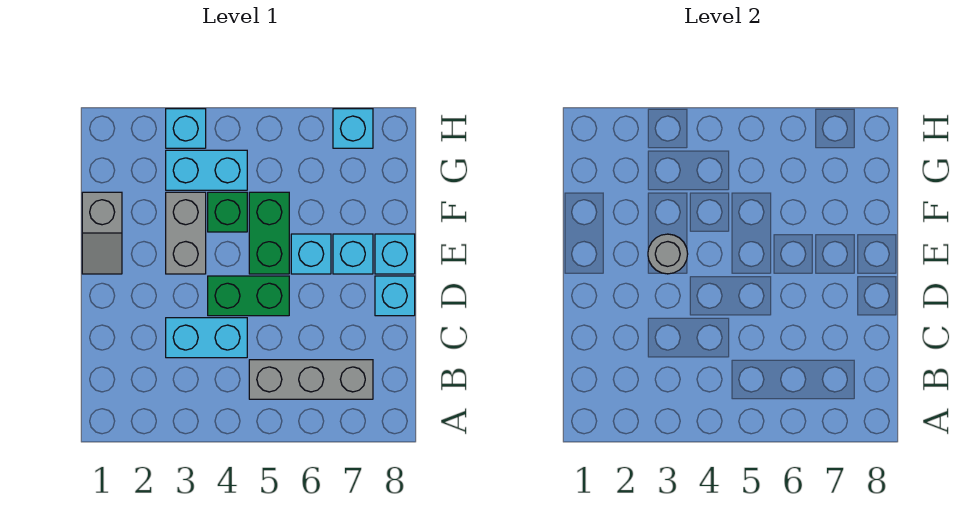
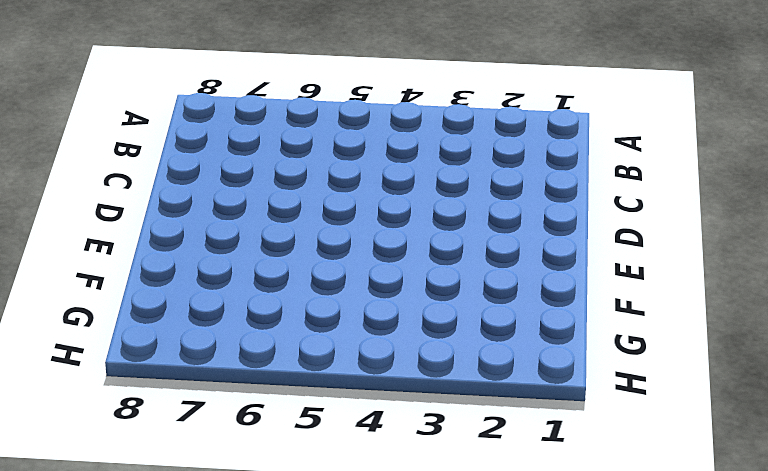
none -> grey brick B5:B7 level 1
none -> cyan brick C3:C4 level 1
none -> green brick D4:D5 level 1

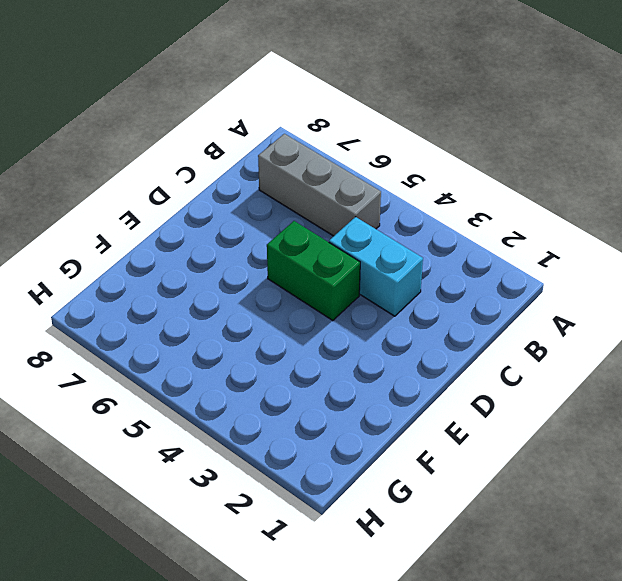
none -> cyan brick D8 level 1
none -> grey slope E1:F1 level 1 top F
none -> grey brick E3:F3 level 1

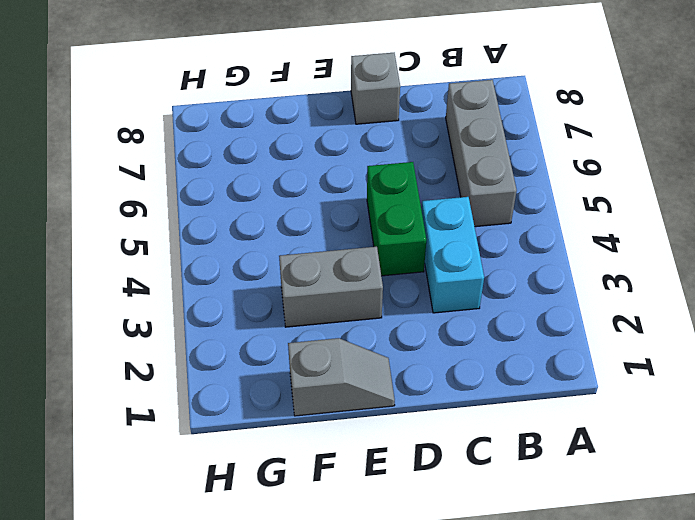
grey brick D8 level 1 -> cyan brick D8 level 1
none -> green brick E5:F5 level 1
none -> cyan brick E6 level 1
none -> cyan brick E7 level 1

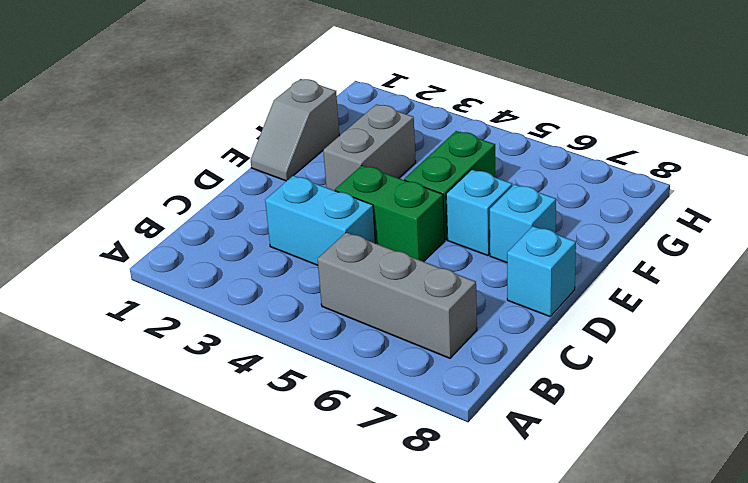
none -> cyan brick E8 level 1
none -> green brick F4 level 1
none -> cyan brick G3:G4 level 1

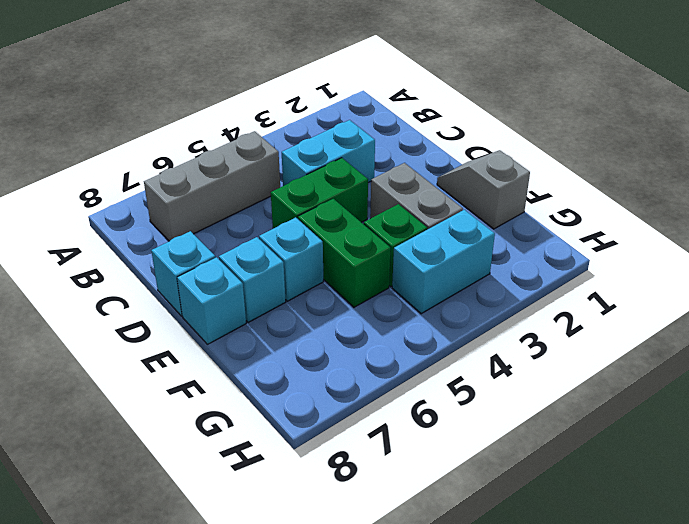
none -> cyan brick H3 level 1
none -> cyan brick H7 level 1
none -> grey round brick E3 level 2

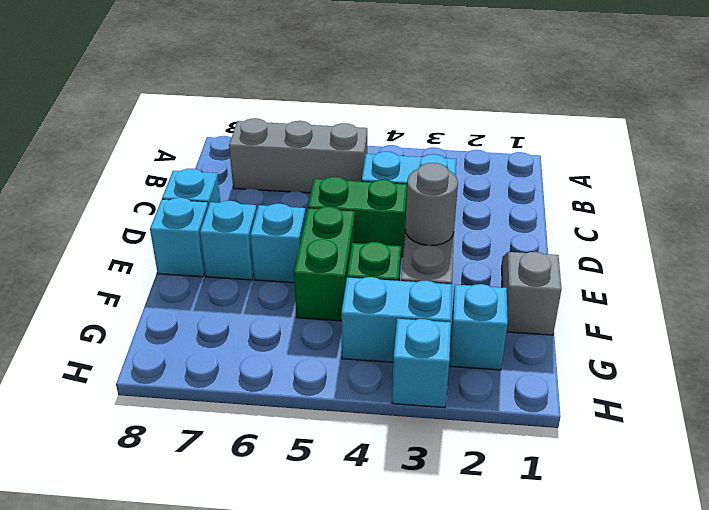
cyan brick G2 level 1 -> cyan brick H7 level 1

